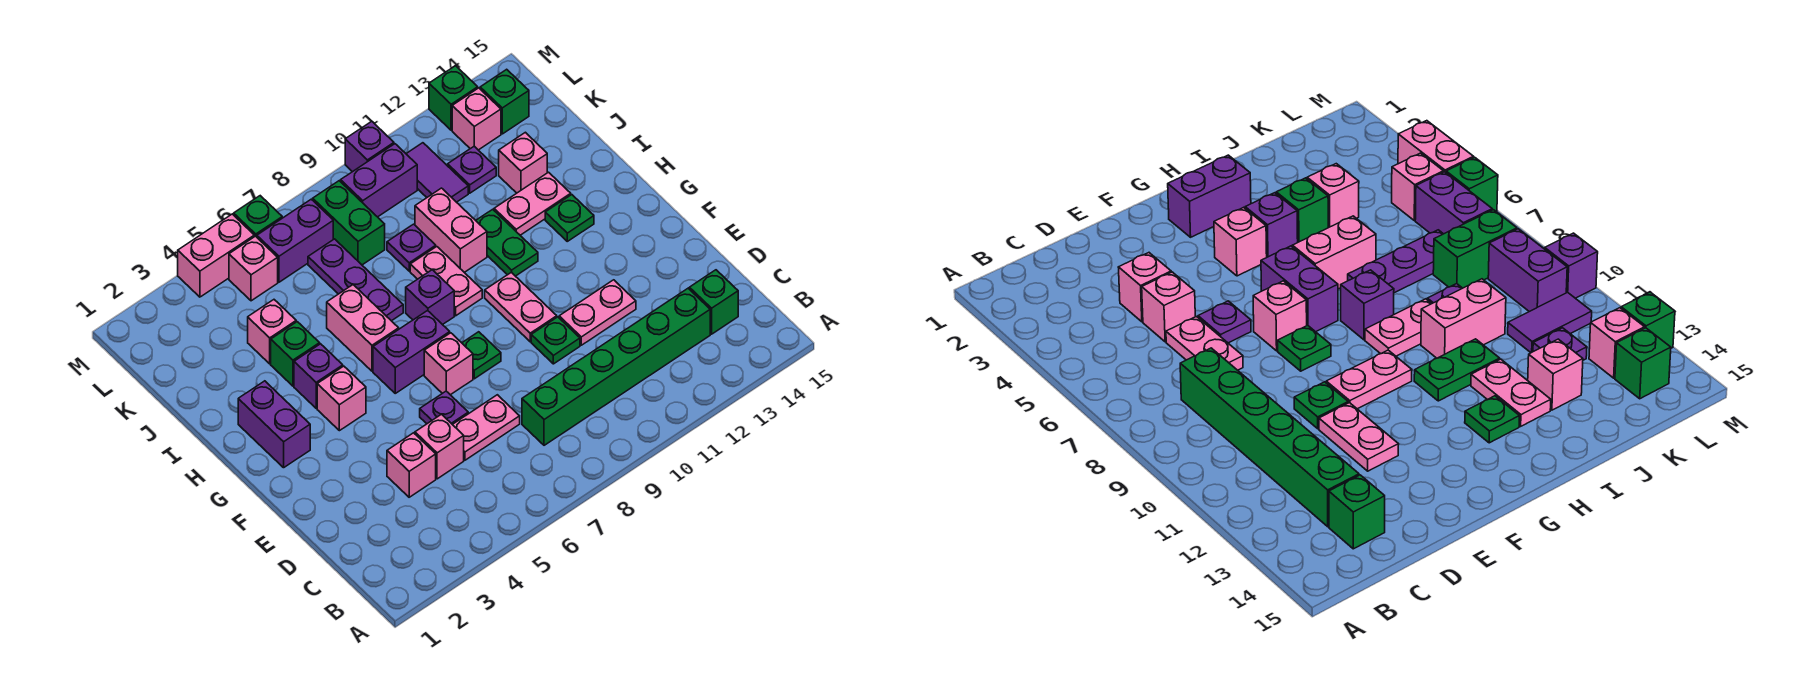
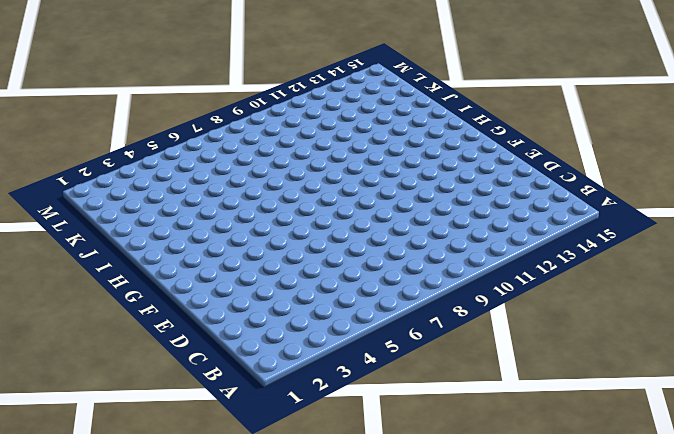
none -> green brick C8:C13 level 1
none -> green brick C14 level 1
none -> pink brick D4 level 1
none -> pink brick D5 level 1

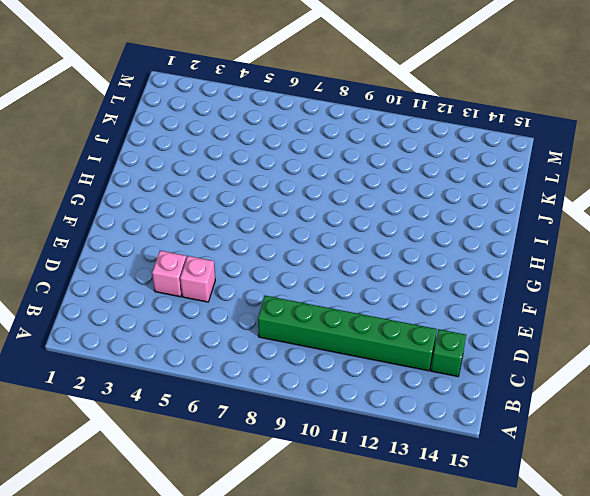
none -> pink plate D6:D7 level 1
none -> purple plate E6 level 1
none -> green plate E10 level 1
none -> pink plate E11:E12 level 1

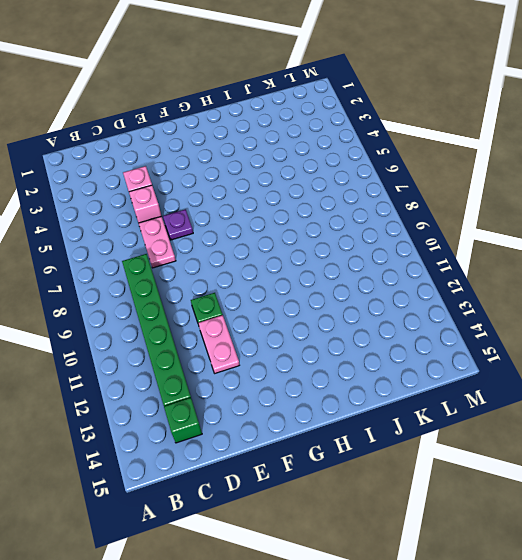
none -> pink brick F7 level 1
none -> green plate F8 level 1
none -> pink plate F10:G10 level 1
none -> purple brick G2:H2 level 1

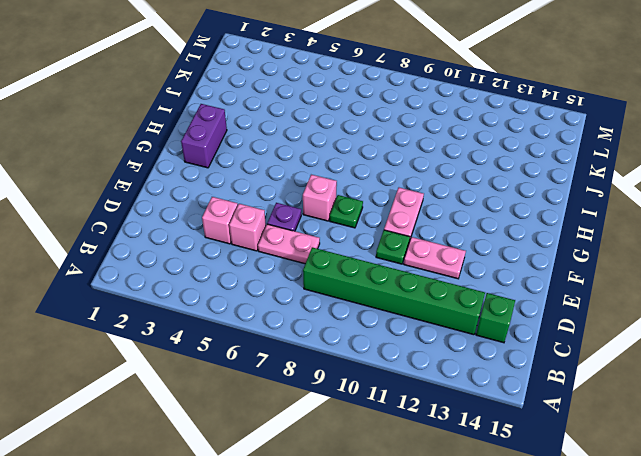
none -> pink brick G4 level 1
none -> purple brick G6:G7 level 1
none -> purple brick H4 level 1
none -> pink brick H6:I6 level 1

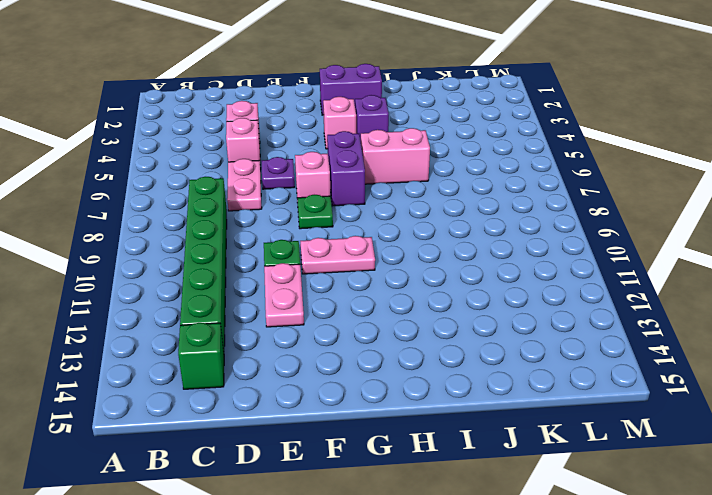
none -> purple brick H8 level 1
none -> pink plate H9:I9 level 1
none -> green plate H11:I11 level 1
none -> green plate H13 level 1

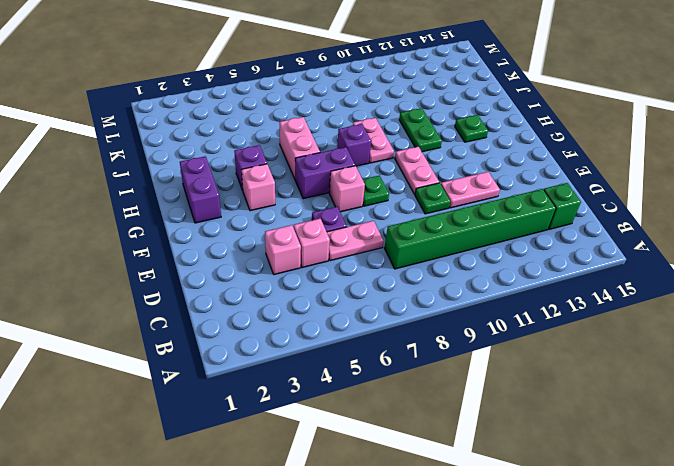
none -> green brick I4 level 1
none -> purple plate I7:K7 level 1
none -> pink brick I10:J10 level 1
none -> pink plate I12:I13 level 1

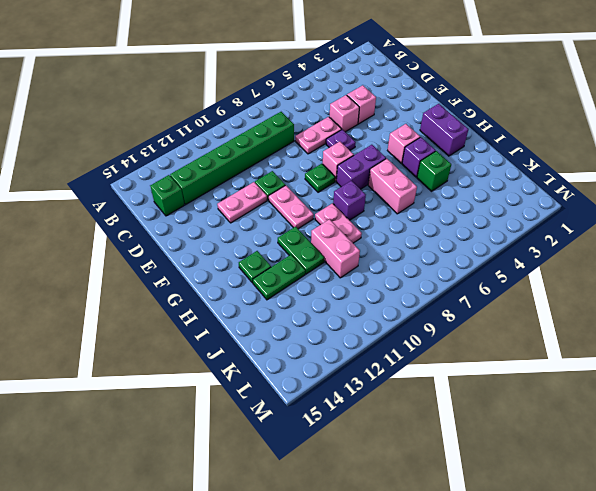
green plate I12:I13 level 1 -> pink plate I12:I13 level 1
none -> purple plate I7:K7 level 1
none -> pink brick J4 level 1
none -> purple plate J9 level 1
none -> pink brick J13 level 1

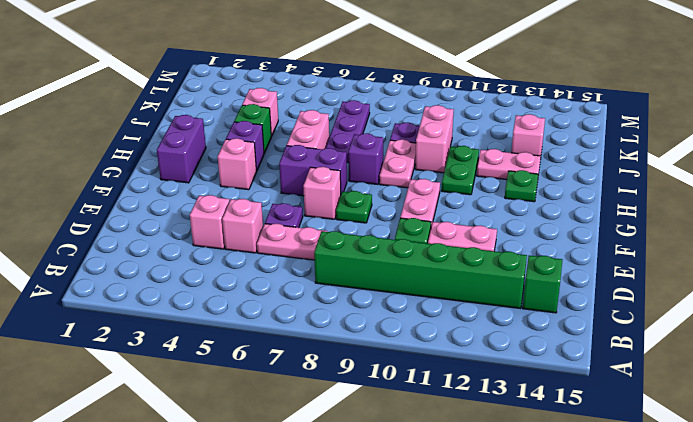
none -> green brick K8:L8 level 1
none -> purple tile K11:L11 level 1
none -> purple plate K12 level 1
none -> pink brick L5 level 1

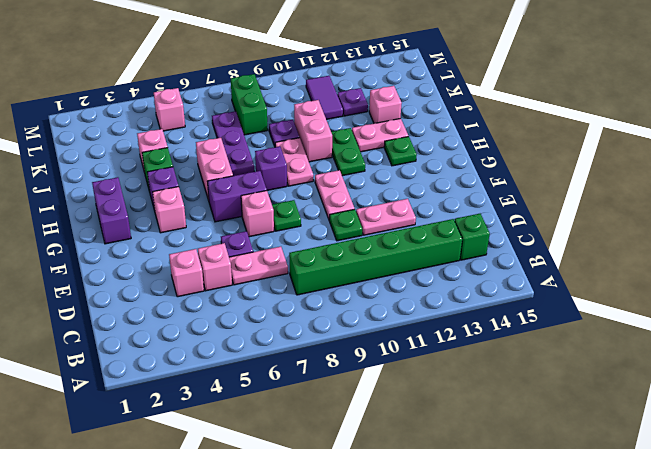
none -> purple brick L6:L7 level 1
none -> purple brick L9:L10 level 1
none -> pink brick L13 level 1
none -> green brick L14 level 1

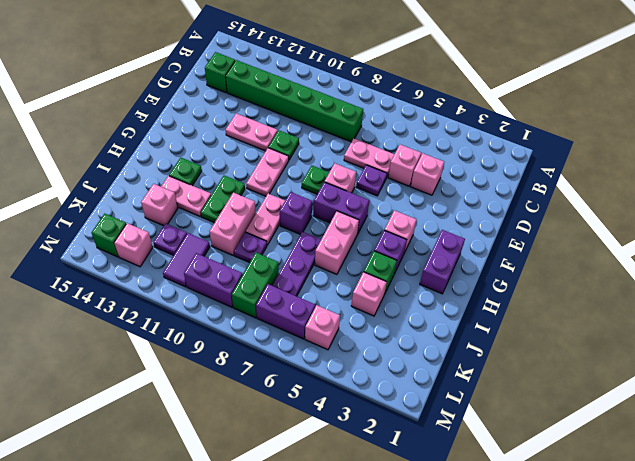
none -> pink brick M4:M5 level 1
none -> green brick M6 level 1
none -> purple brick M10 level 1
none -> green brick M13 level 1

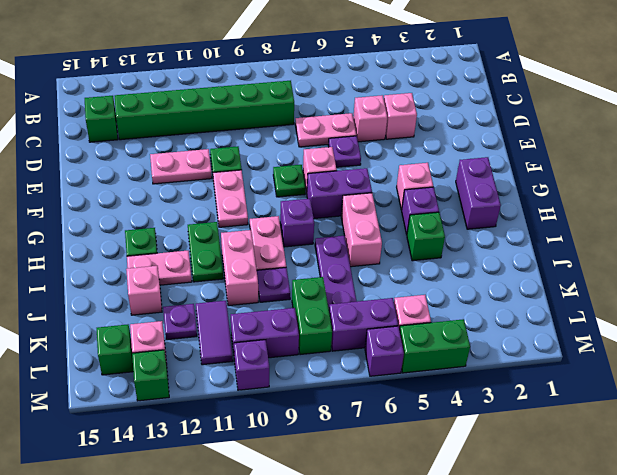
green brick M4:M5 level 1 -> pink brick M4:M5 level 1
purple brick M6 level 1 -> green brick M6 level 1
none -> pink brick J4 level 1

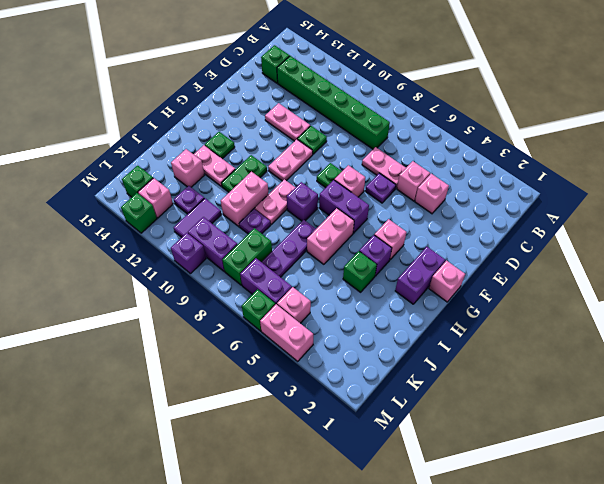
pink brick G1 level 1 -> pink brick J4 level 1

